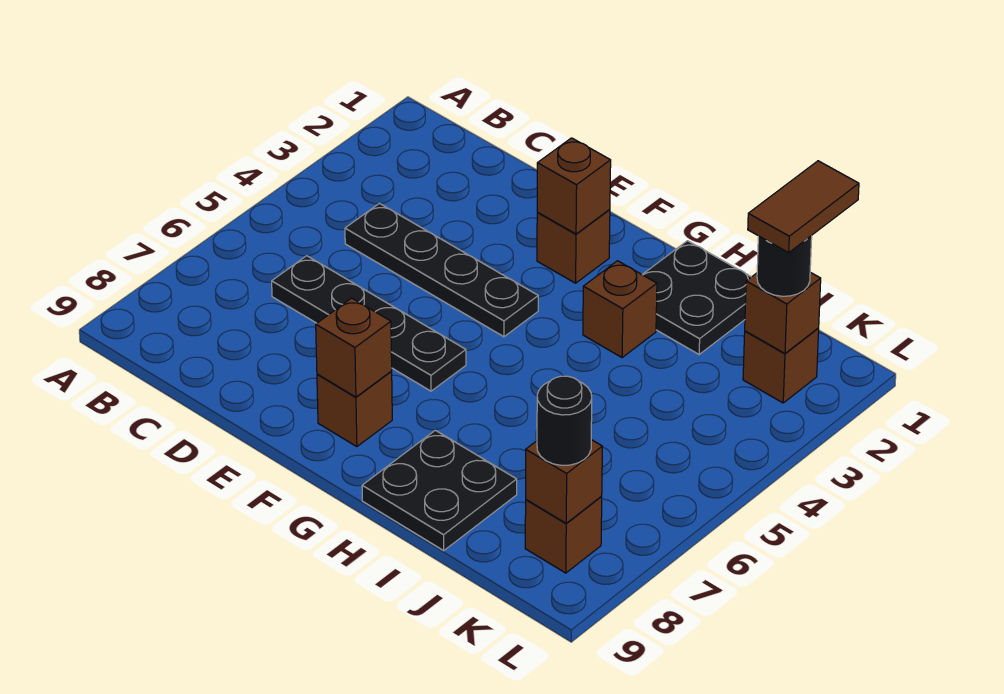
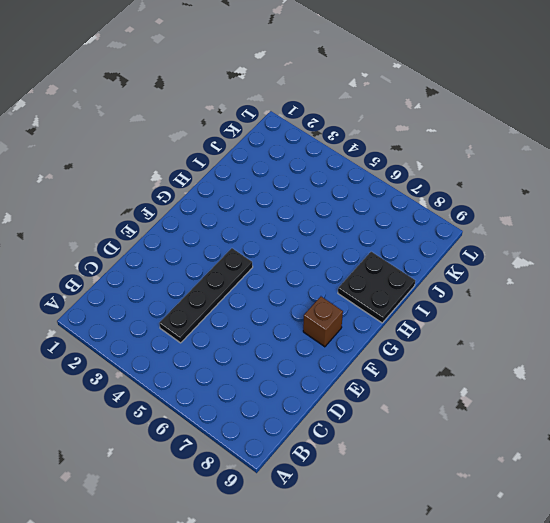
none -> black plate C6:F6 level 1
none -> brown brick F2 level 1
none -> black plate H1:I2 level 1

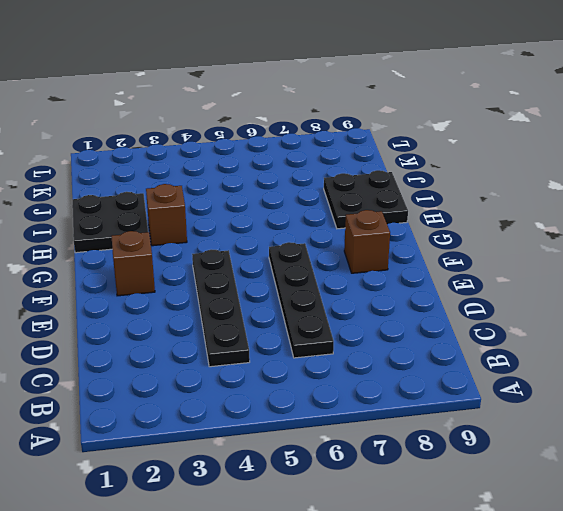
none -> brown brick K2 level 1
none -> brown brick K8 level 1
none -> brown brick F2 level 2

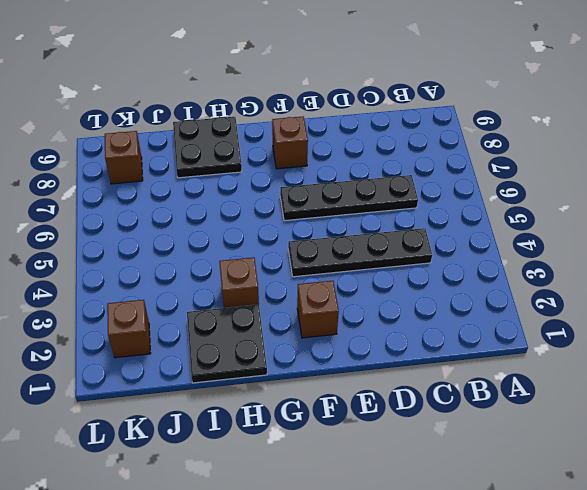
none -> brown brick F2 level 2
none -> brown brick F8 level 2
none -> brown brick K2 level 2

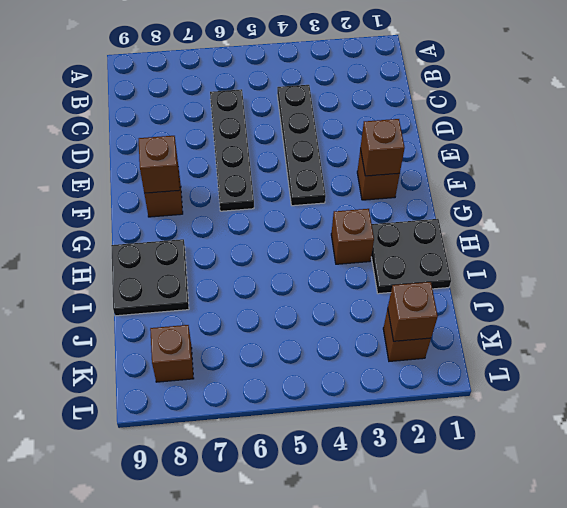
none -> brown brick K8 level 2
none -> black round brick K2 level 3
none -> black round brick K8 level 3

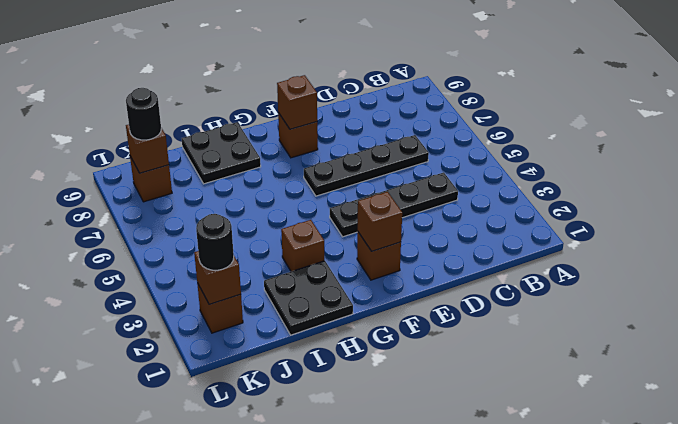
none -> brown tile K1:K2 level 4

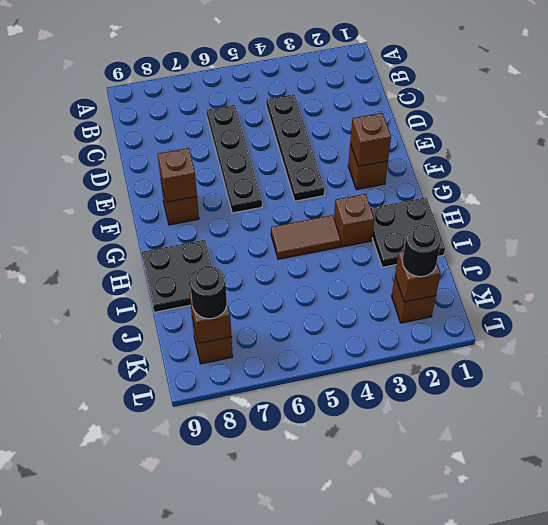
brown tile H4:H5 level 1 -> brown tile K1:K2 level 4

